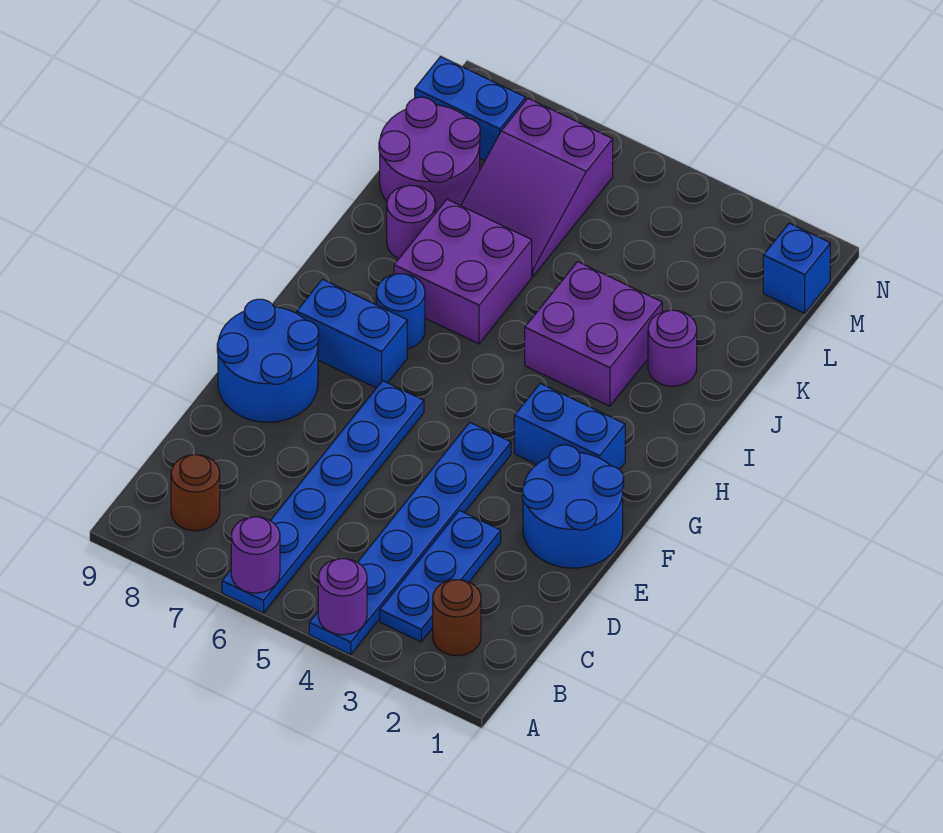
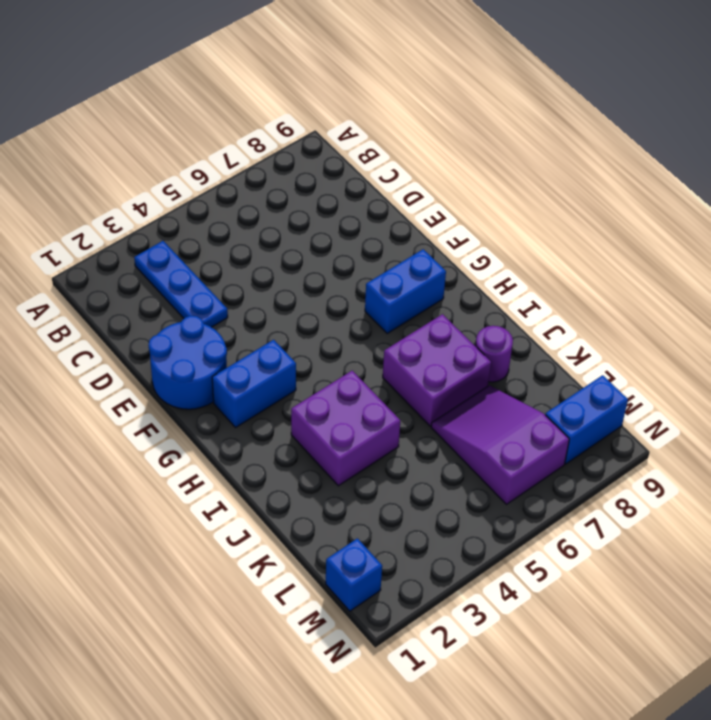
none -> blue plate A4:F4 level 1
none -> blue plate A6:F6 level 1
none -> brown round brick B2 level 1

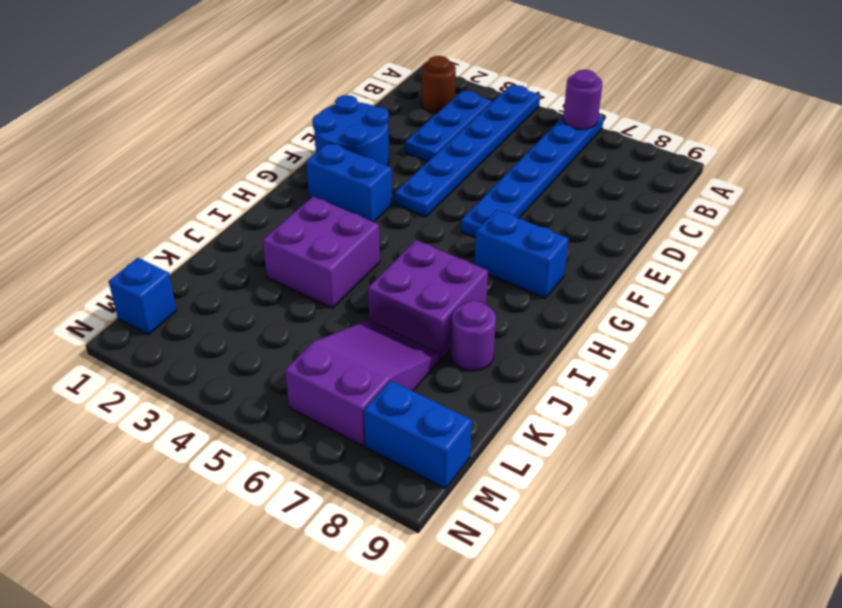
none -> brown round brick B8 level 1
none -> blue round brick E8:F9 level 1
none -> blue round brick H7 level 1

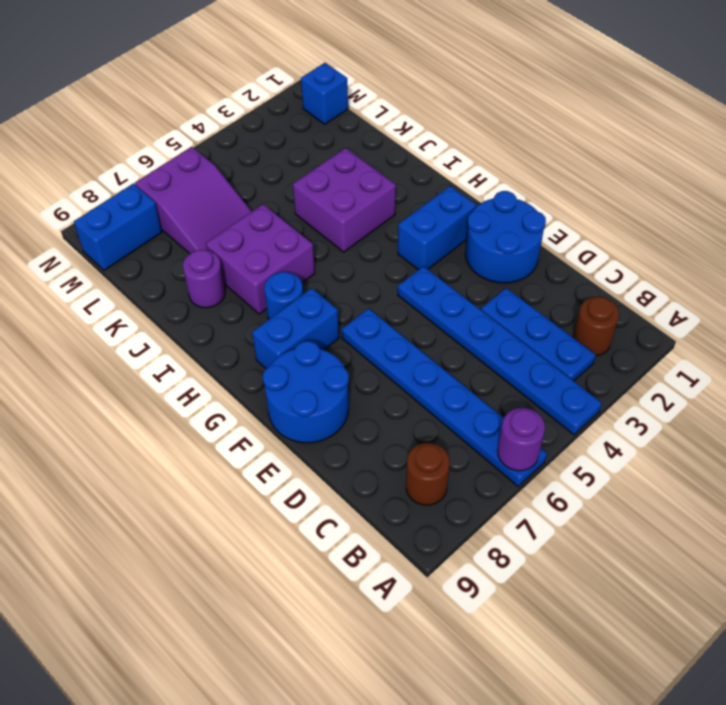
none -> purple round brick J2 level 1
none -> purple round brick K8:L9 level 1
none -> purple round brick A4 level 2

